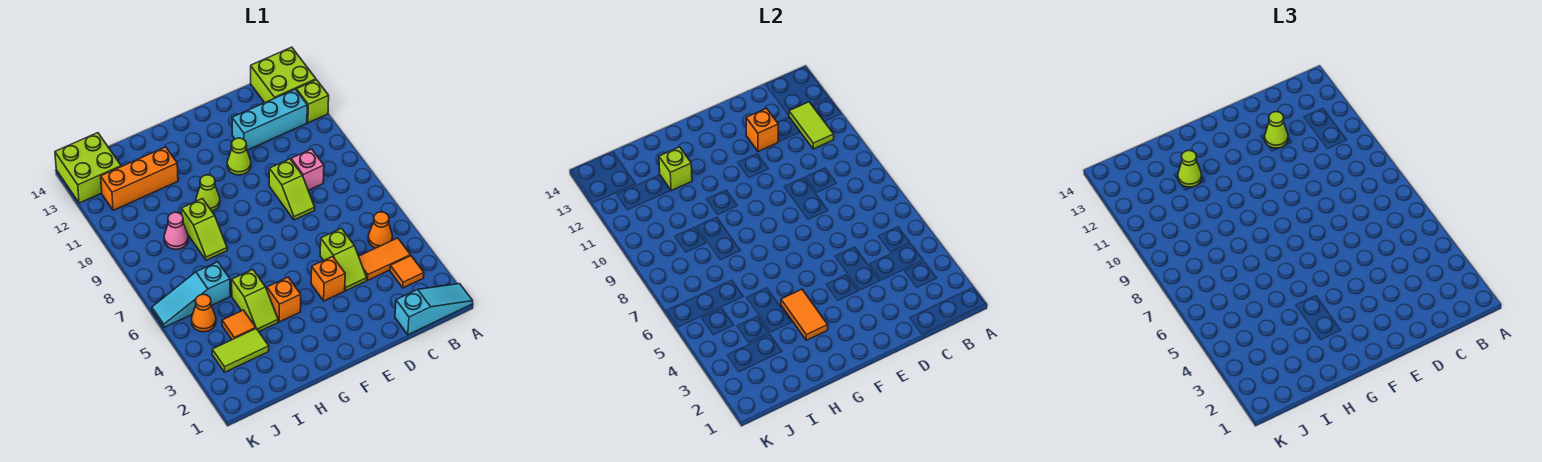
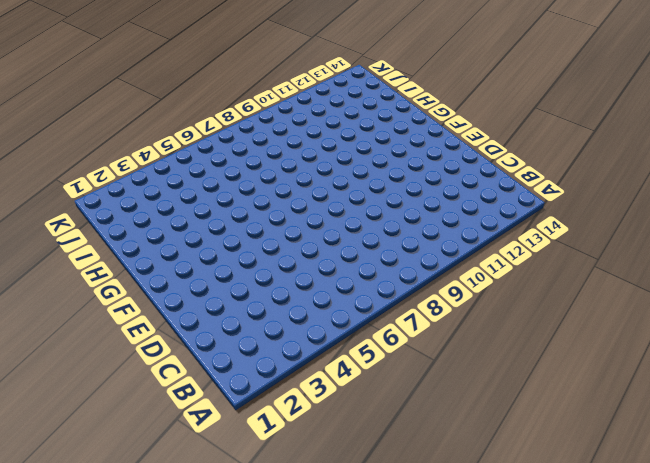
none -> cyan slope A1:C1 level 1 top C
none -> lime brick A12 level 1
none -> lime brick A13:B14 level 1

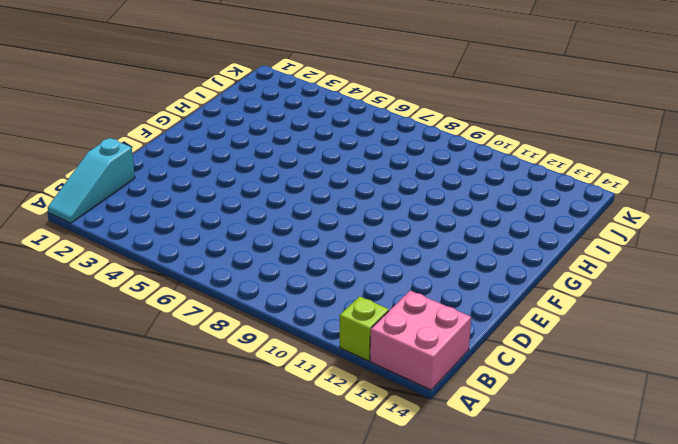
pink brick A13:B14 level 1 -> lime brick A13:B14 level 1
none -> orange tile B3 level 1
none -> orange tile B4:C4 level 1
none -> orange cone B5 level 1

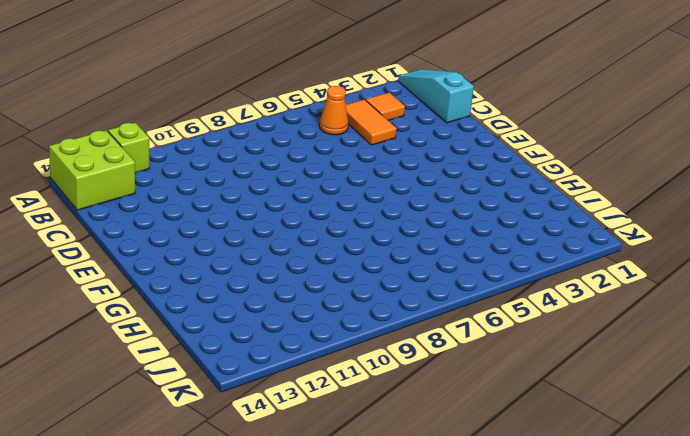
none -> cyan brick B12:D12 level 1
none -> pink brick C9 level 1
none -> lime slope D4:D5 level 1 top 5

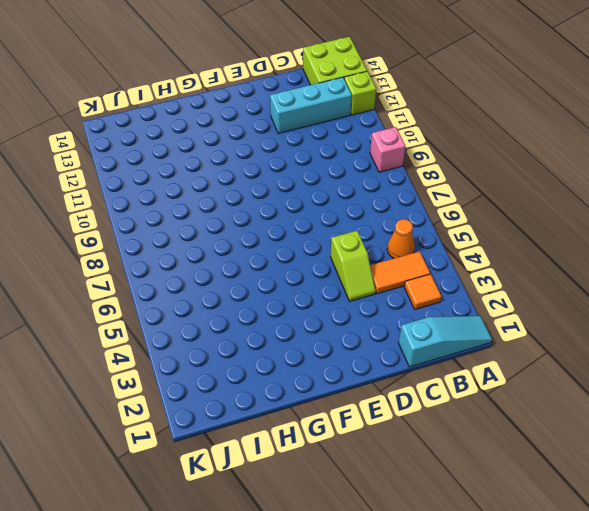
pink brick A9 level 1 -> pink brick C9 level 1
none -> lime slope D8:D9 level 1 top 9
none -> orange brick E4 level 1
none -> lime cone E11 level 1

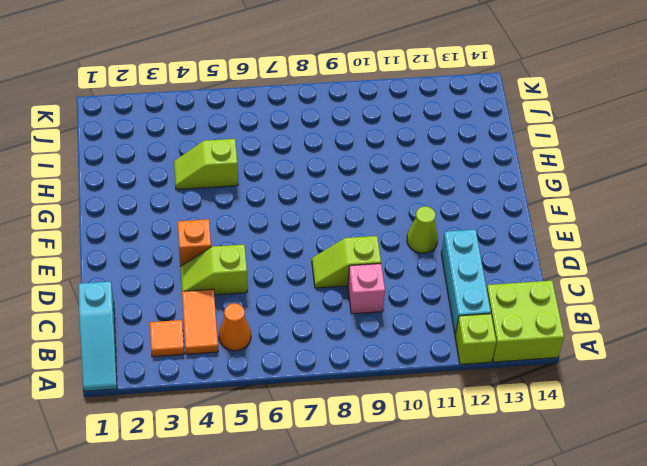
none -> orange brick G4 level 1
none -> lime cone G10 level 1
none -> lime slope H8:H9 level 1 top 9

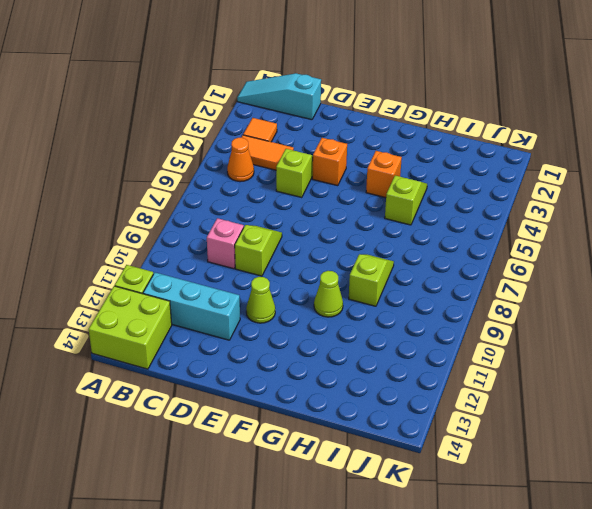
none -> orange brick H12:J12 level 1
none -> lime tile I3:J3 level 1
none -> orange tile I4 level 1

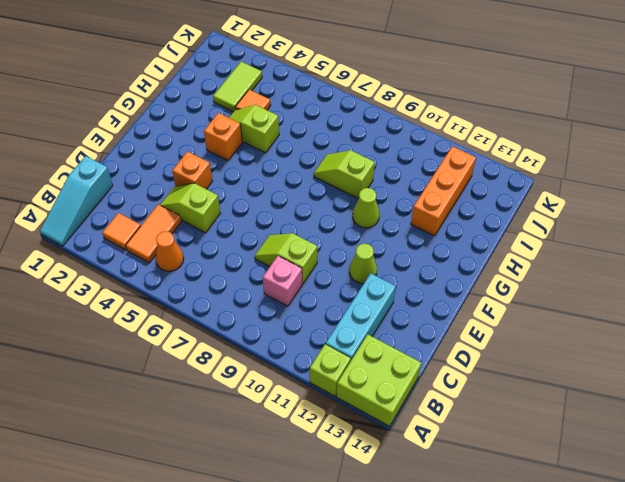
none -> cyan slope I6:K6 level 1 top I
none -> pink cone I9 level 1
none -> orange cone J5 level 1

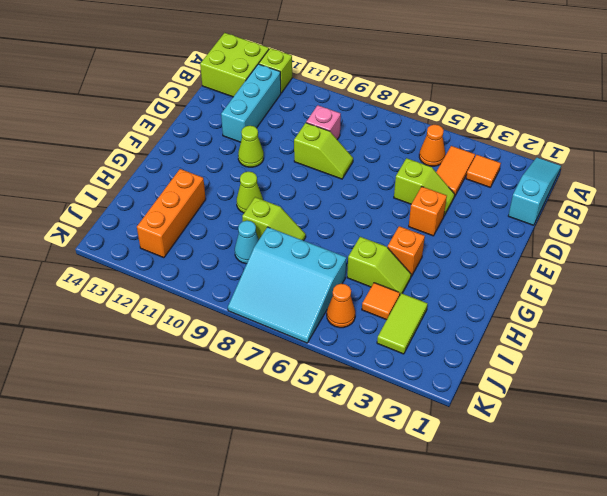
cyan slope I6:K8 level 1 top I -> cyan slope I6:K6 level 1 top I
cyan cone I9 level 1 -> pink cone I9 level 1
none -> lime brick J13:K14 level 1
none -> lime tile B11:B12 level 2
none -> orange brick D12 level 2

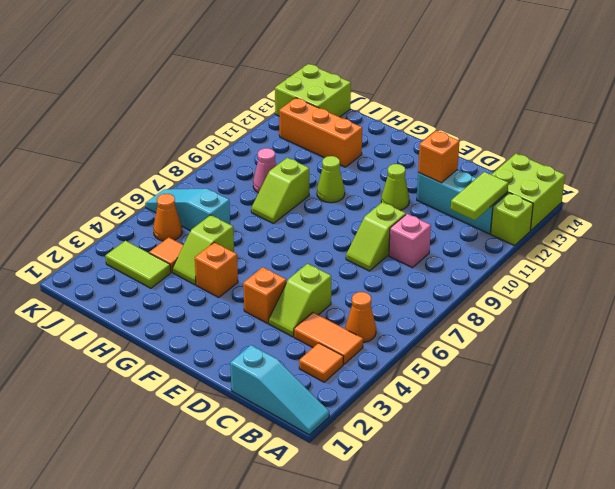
none -> orange tile G3:G4 level 2
none -> lime brick H12 level 2
none -> lime cone D12 level 3

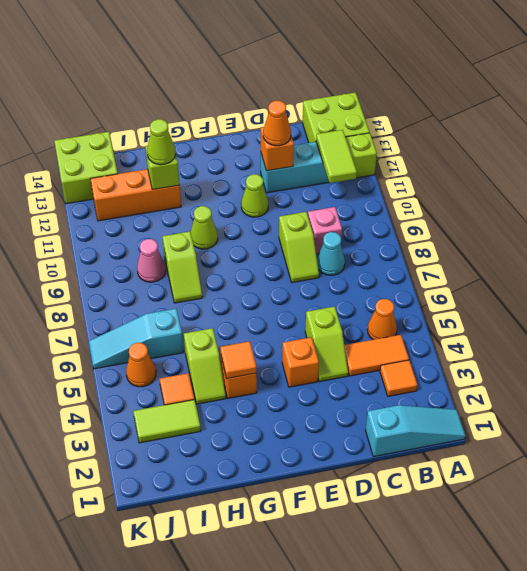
cyan cone C8 level 1 -> none
orange cone D12 level 3 -> lime cone D12 level 3
orange tile G4 level 2 -> orange tile G3:G4 level 2

